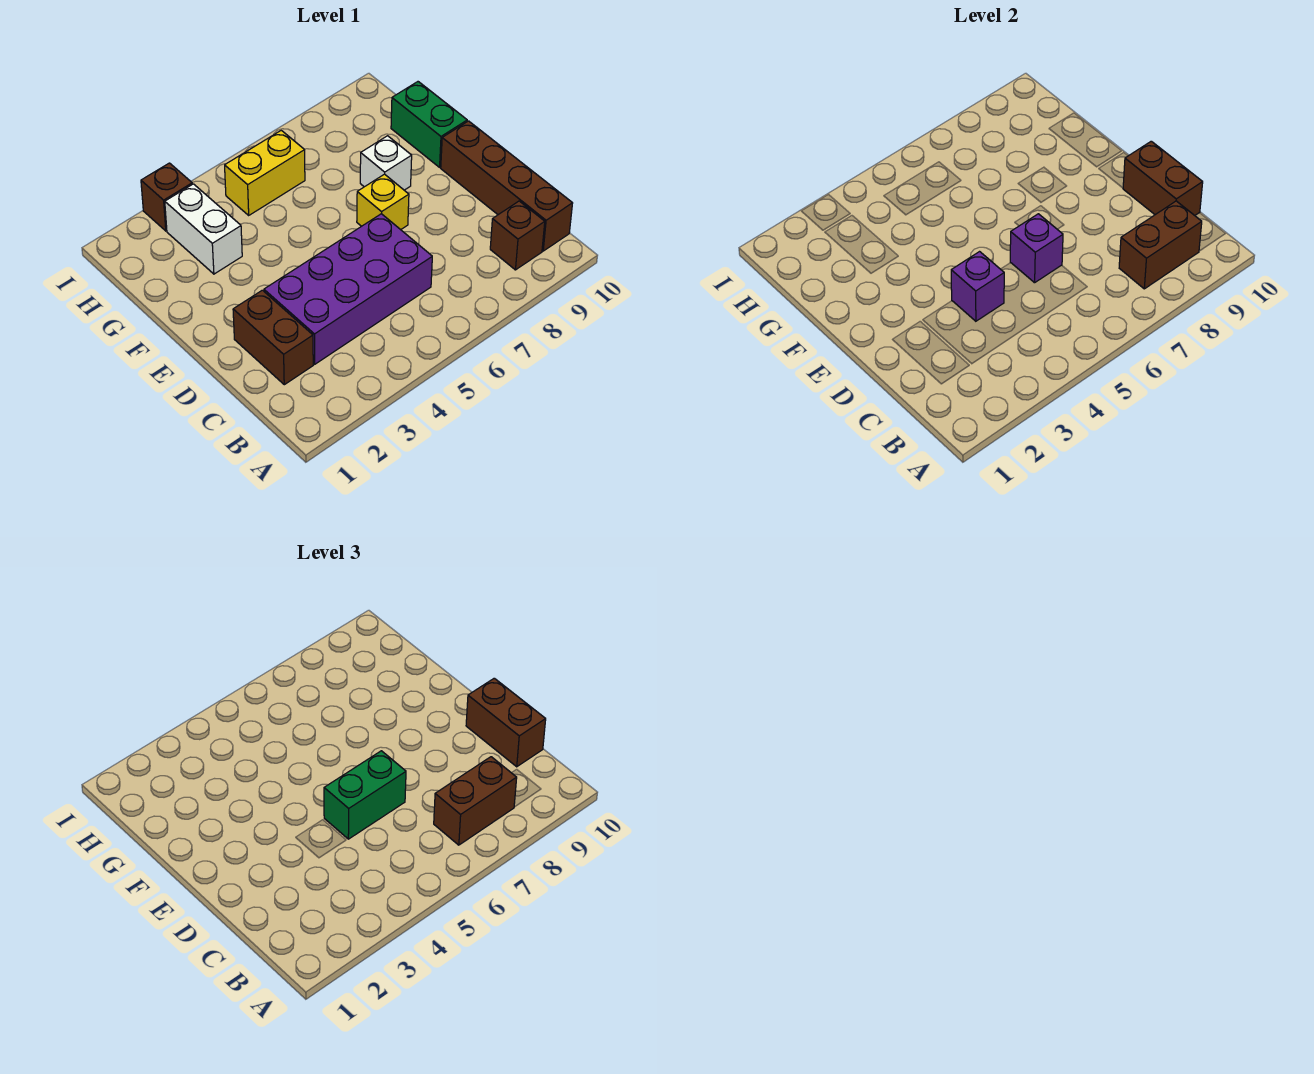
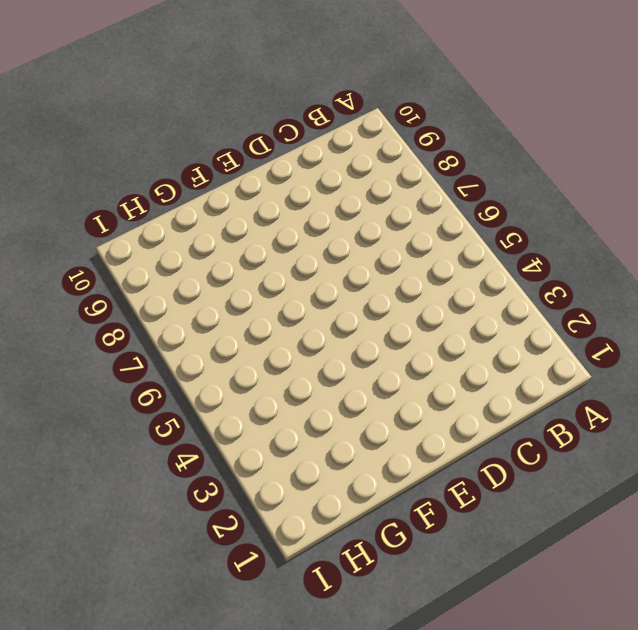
none -> brown brick B9 level 1
none -> brown brick B10:E10 level 1
none -> brown brick C2:D2 level 1

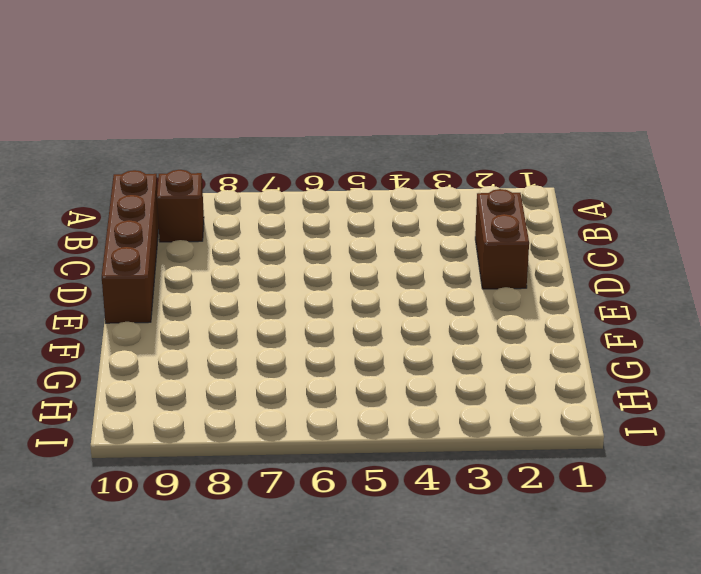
none -> purple brick C3:D6 level 1
none -> yellow brick E7 level 1
none -> white brick F8 level 1

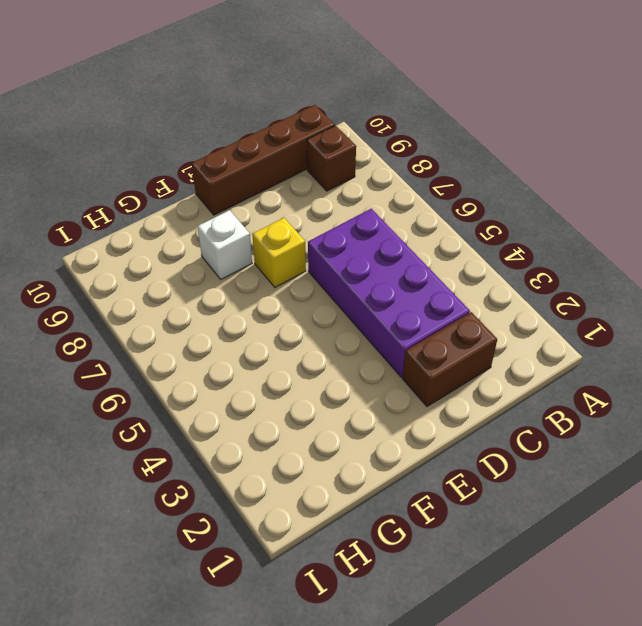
none -> green brick F10:G10 level 1
none -> white brick G3:H3 level 1
none -> yellow brick H5:H6 level 1

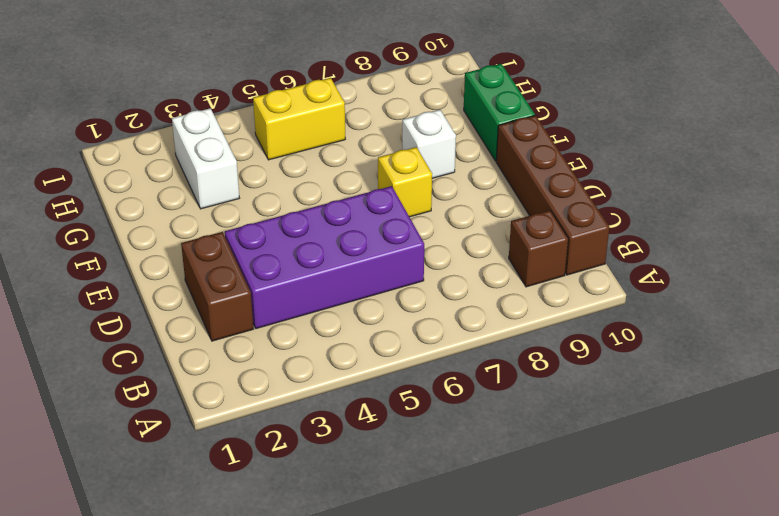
none -> brown brick I3 level 1
none -> brown brick B8:B9 level 2
none -> brown brick C10:D10 level 2

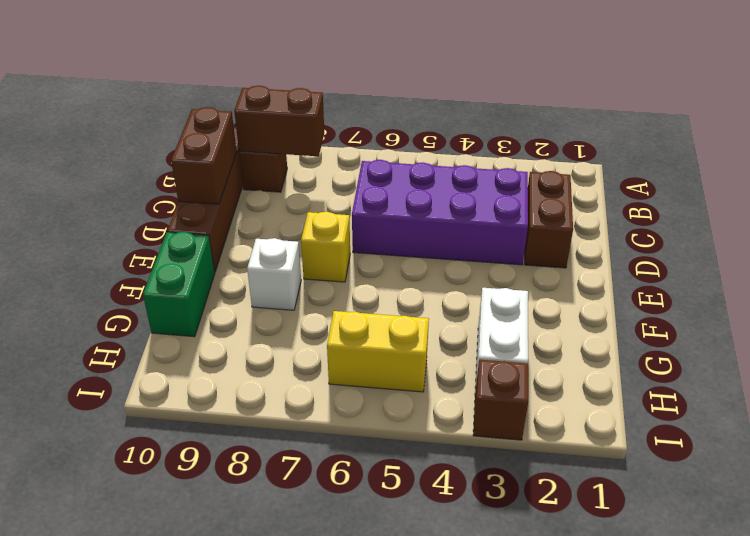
none -> purple brick D4 level 2
none -> purple brick D6 level 2
none -> brown brick B7:B8 level 3

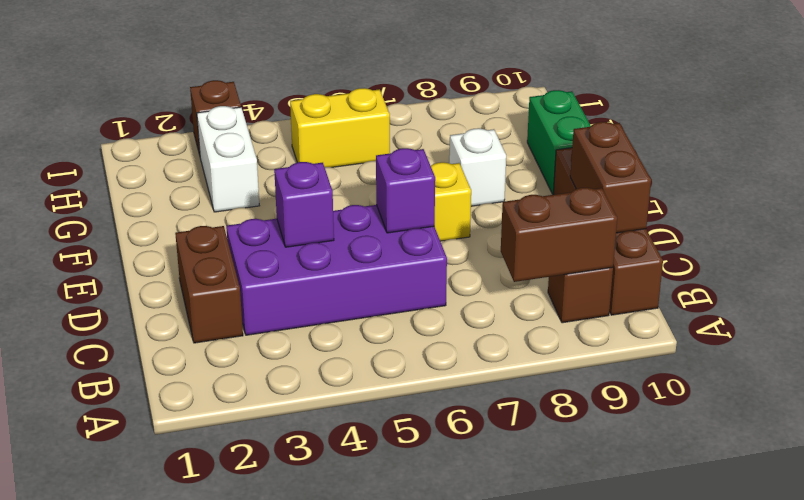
none -> brown brick B7:B8 level 3
none -> brown brick C10:D10 level 3
none -> green brick D5:D6 level 3

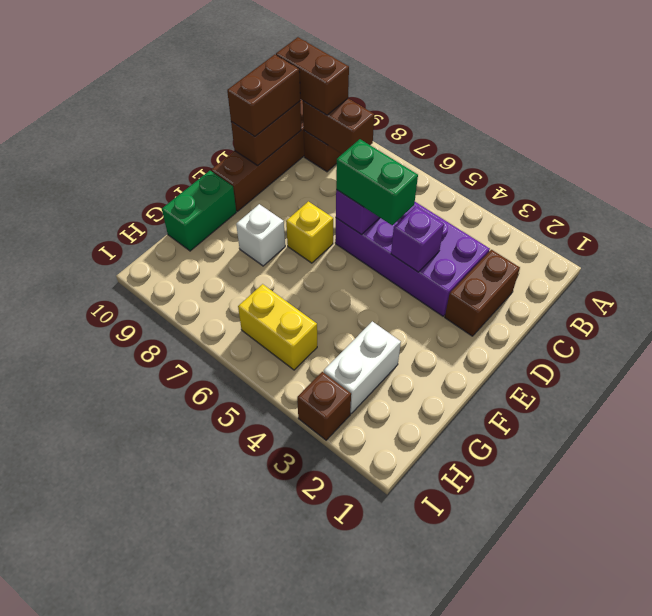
brown brick B9:B10 level 3 -> brown brick B7:B8 level 3

